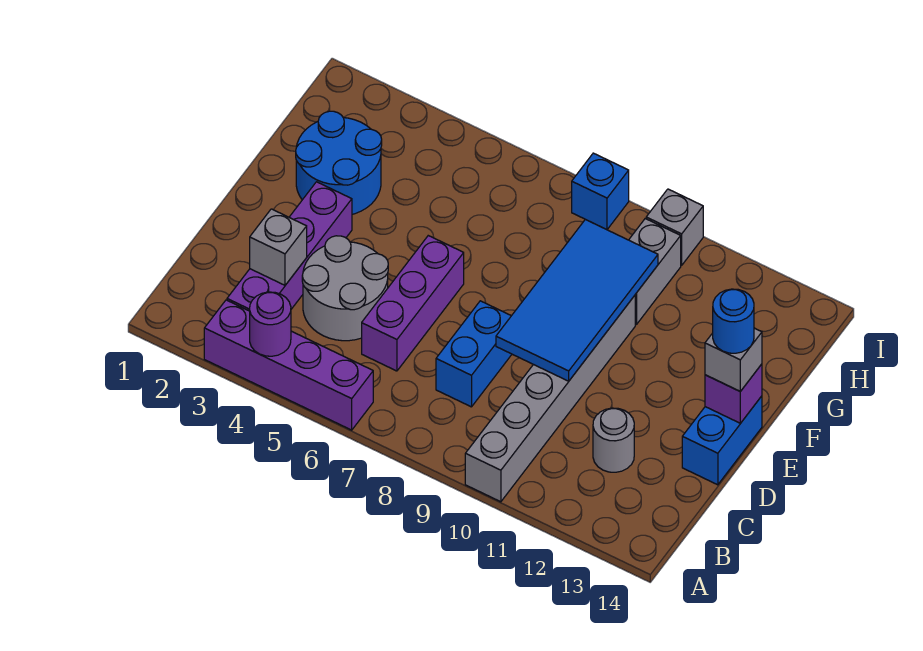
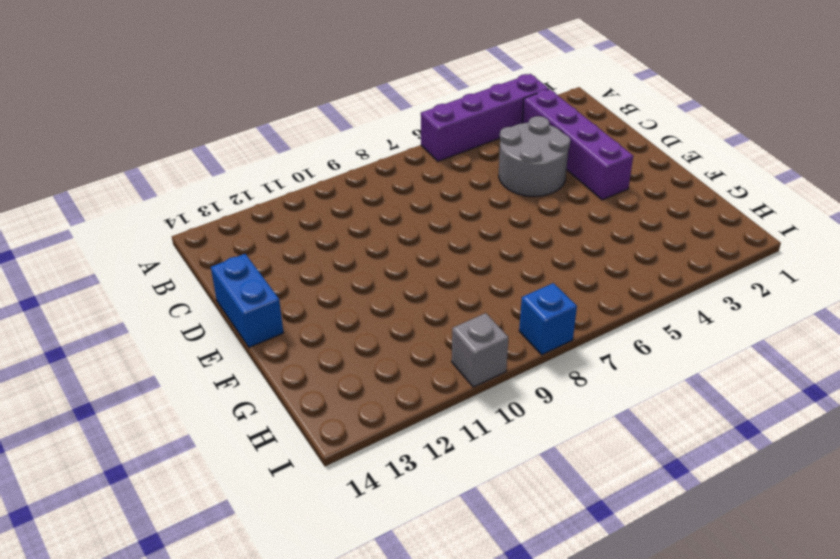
none -> grey brick A10:F10 level 1
none -> purple brick C6:E6 level 1
none -> blue brick C8:D8 level 1

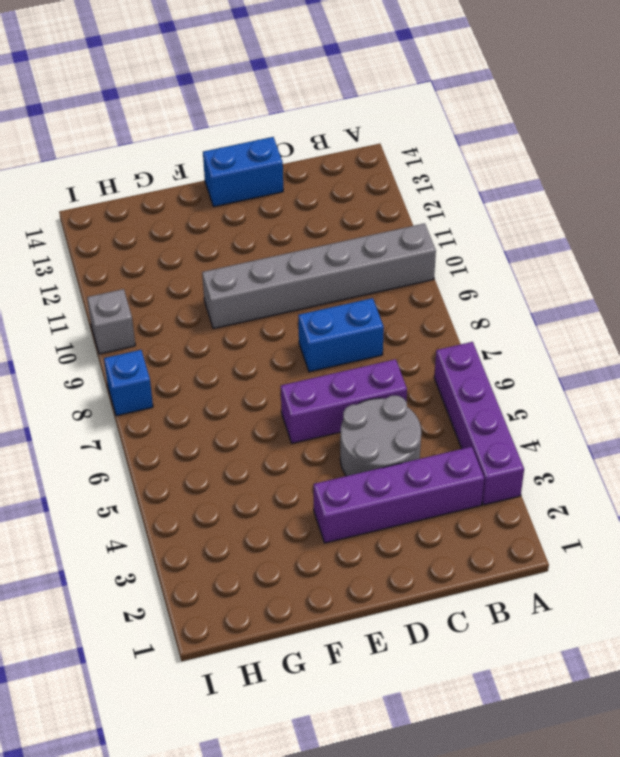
none -> grey round brick C12 level 1
none -> blue round brick F2:G3 level 1
none -> grey brick G10:H10 level 1

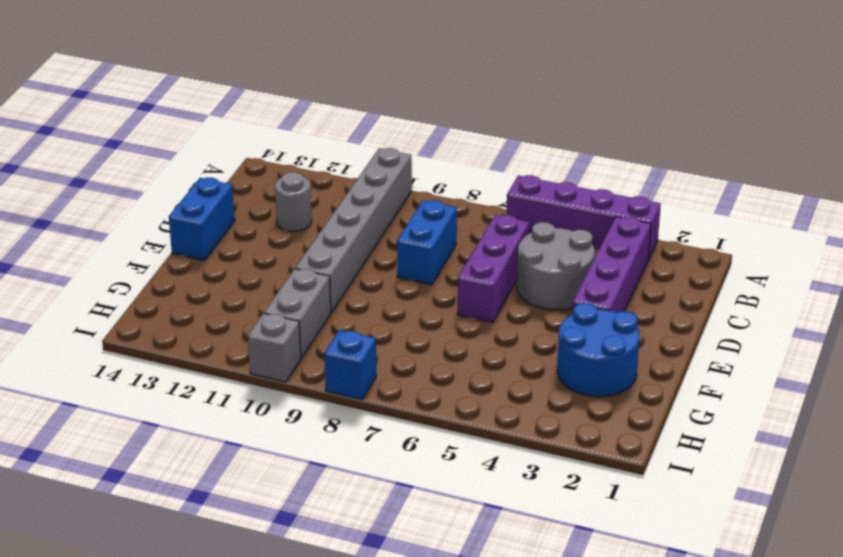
none -> purple round brick A4 level 2
none -> grey brick C3 level 2
none -> blue tile D9:G10 level 2

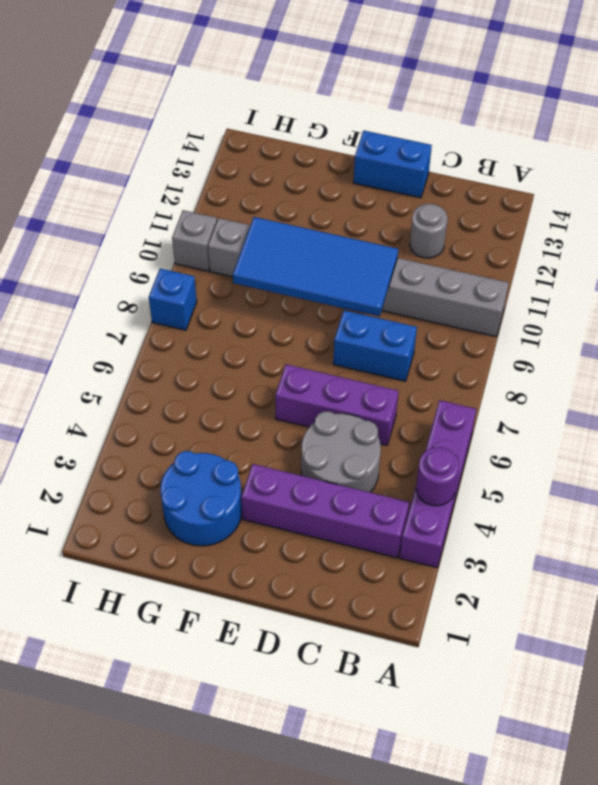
none -> grey brick C3 level 2
none -> purple brick E14 level 2
none -> grey brick E14 level 3

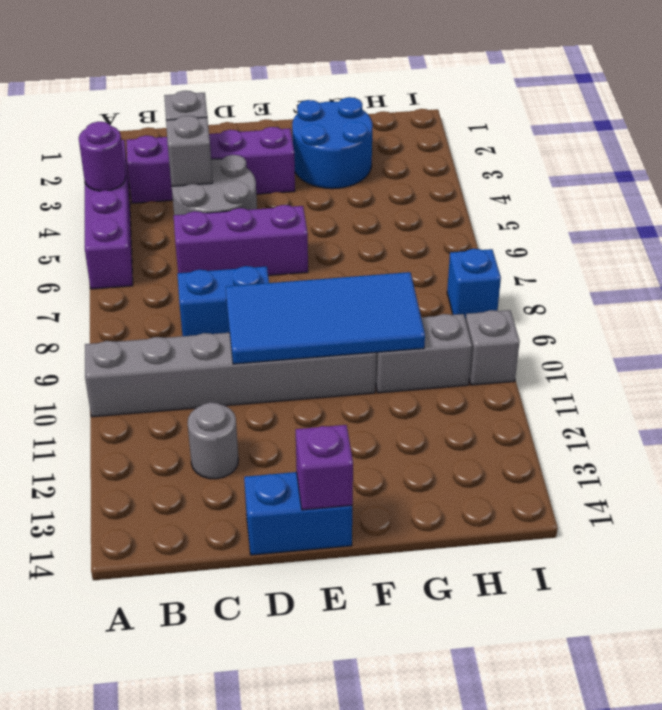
grey brick C4 level 2 -> grey brick E14 level 3
none -> blue round brick E14 level 4

